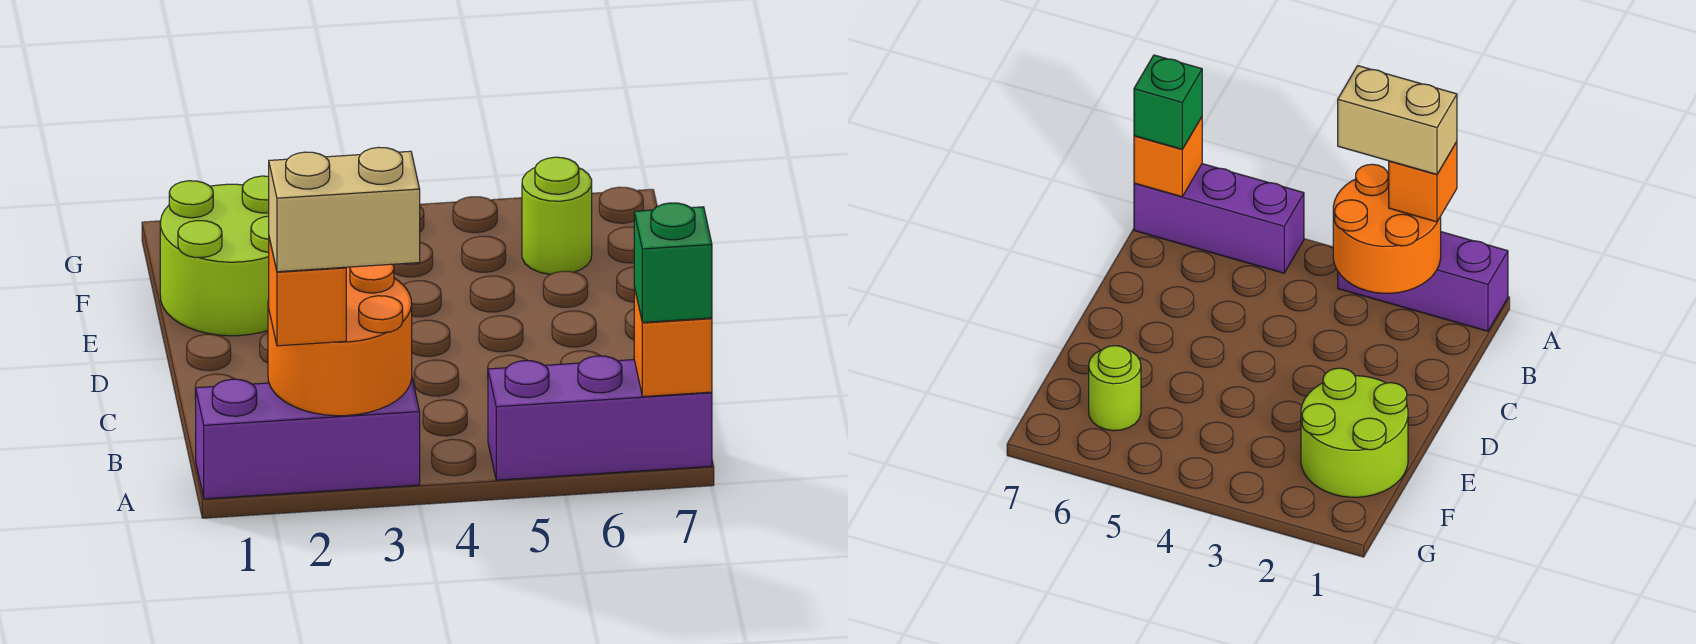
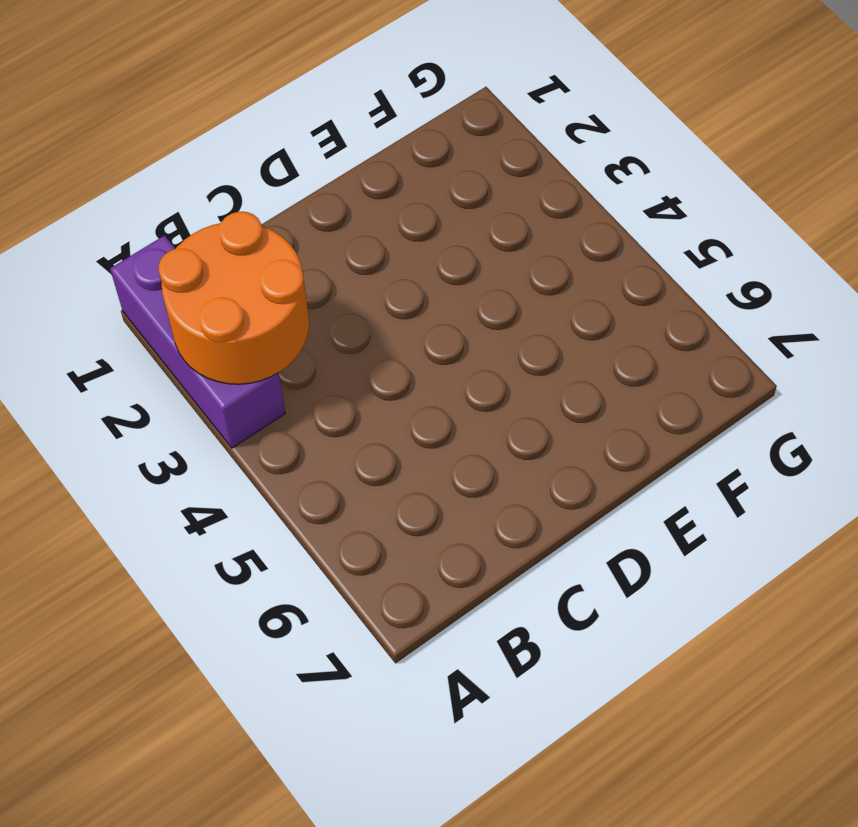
none -> purple brick A5:A7 level 1
none -> lime round brick E1:F2 level 1

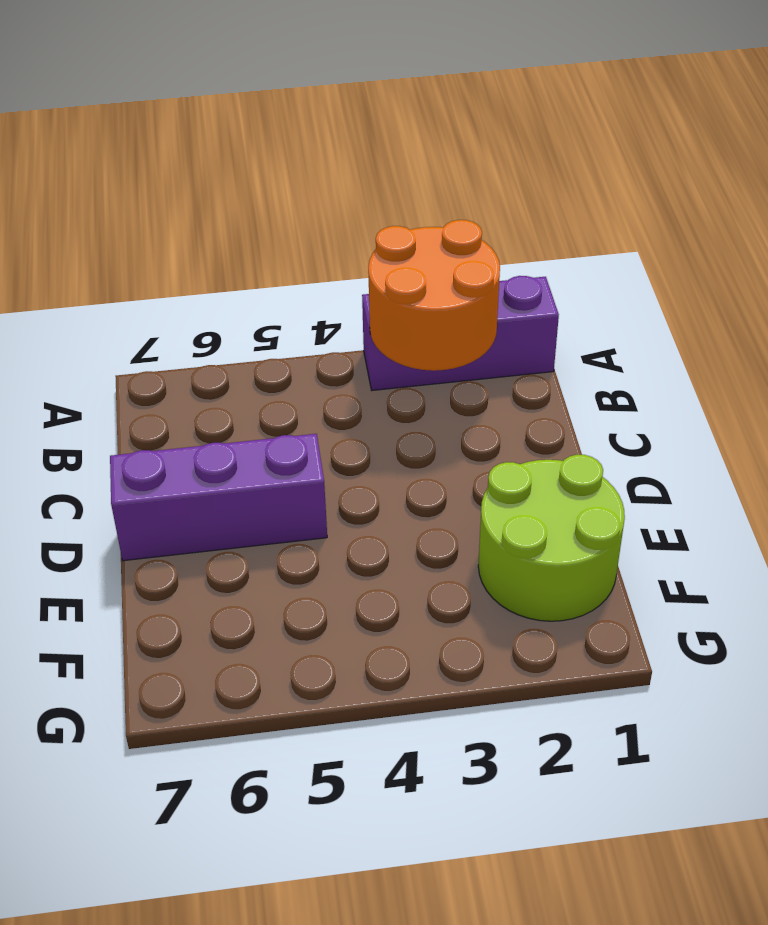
purple brick D5:D7 level 1 -> purple brick A5:A7 level 1
none -> lime round brick F6 level 1
none -> orange brick A7 level 2

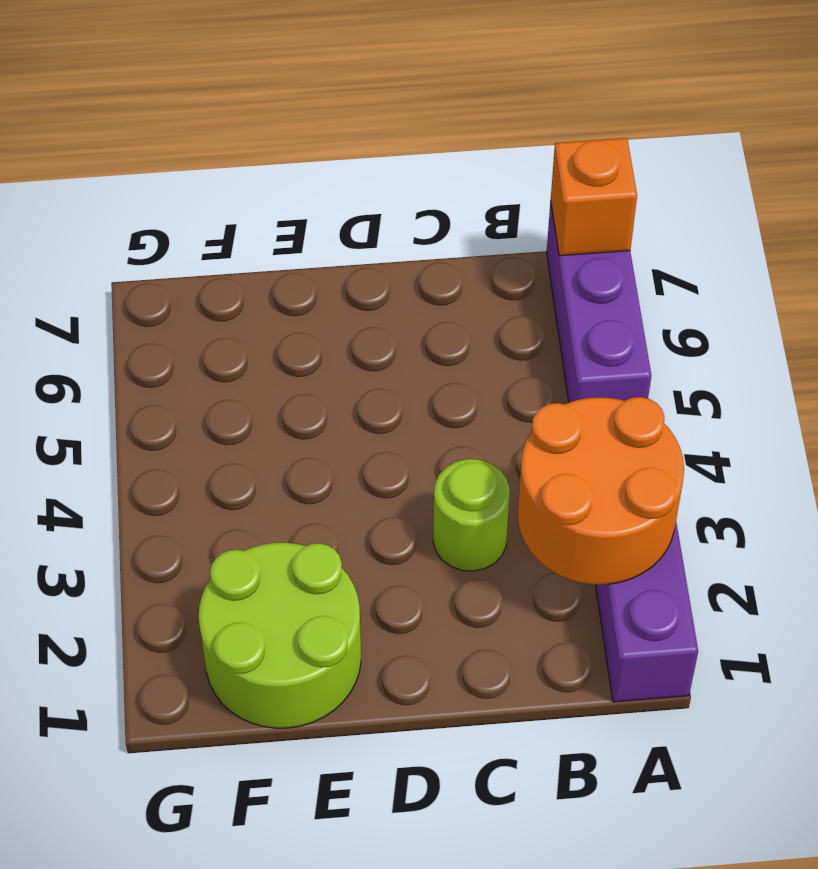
lime round brick C3 level 1 -> lime round brick F6 level 1
none -> orange brick A2 level 3
none -> green brick A7 level 3

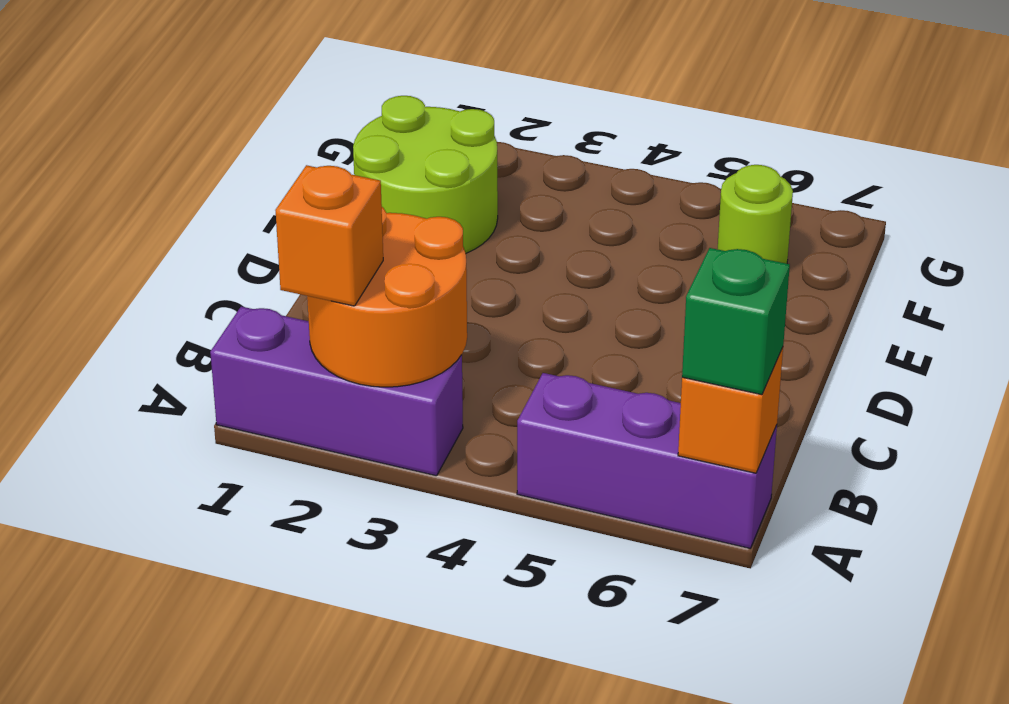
none -> tan brick A2:A3 level 4

